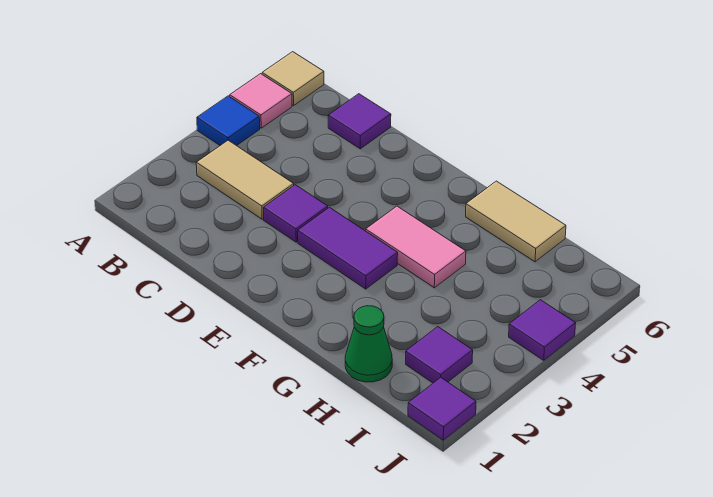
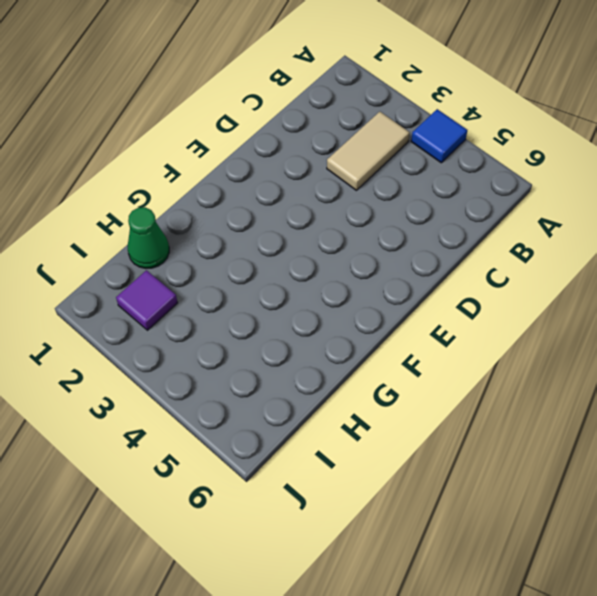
none -> pink tile A5 level 1
none -> tan tile A6 level 1
none -> purple tile C6 level 1

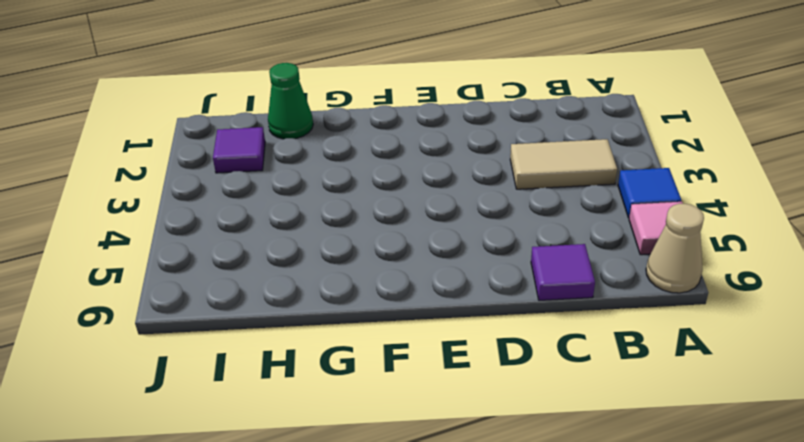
tan cone A6 level 1 -> tan tile A6 level 1
none -> purple tile D3 level 1
none -> purple tile E3:F3 level 1
none -> pink tile F4:G4 level 1

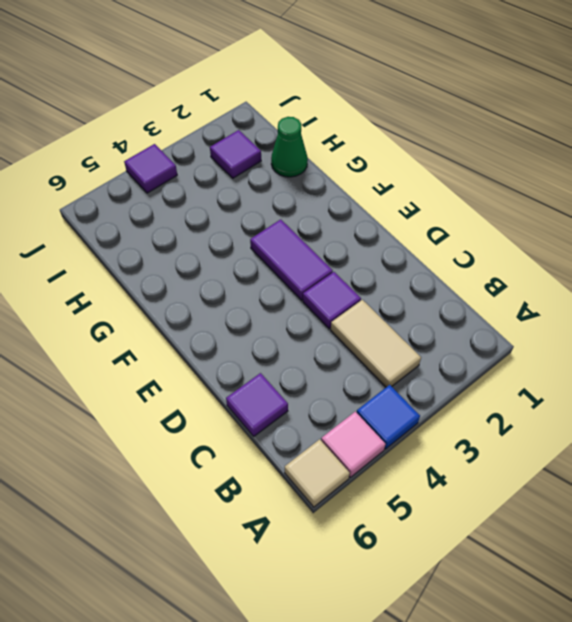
none -> pink tile F4:G4 level 1
none -> tan tile G6:H6 level 1
none -> purple tile J1 level 1

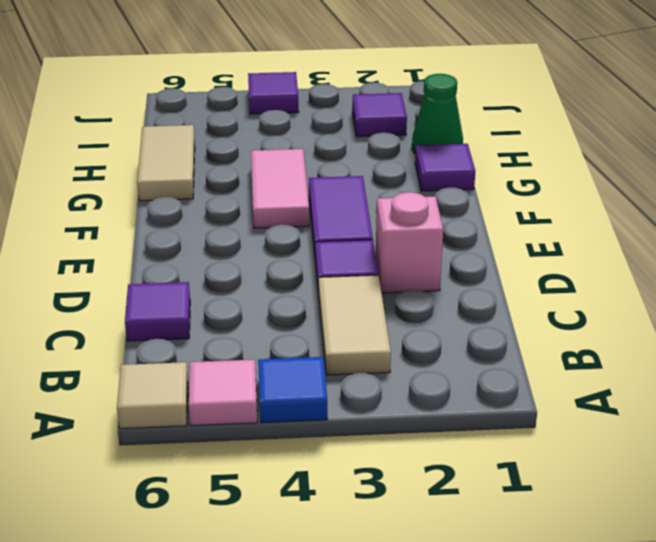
pink brick D2 level 1 -> none
purple tile G1 level 1 -> purple tile J1 level 1

